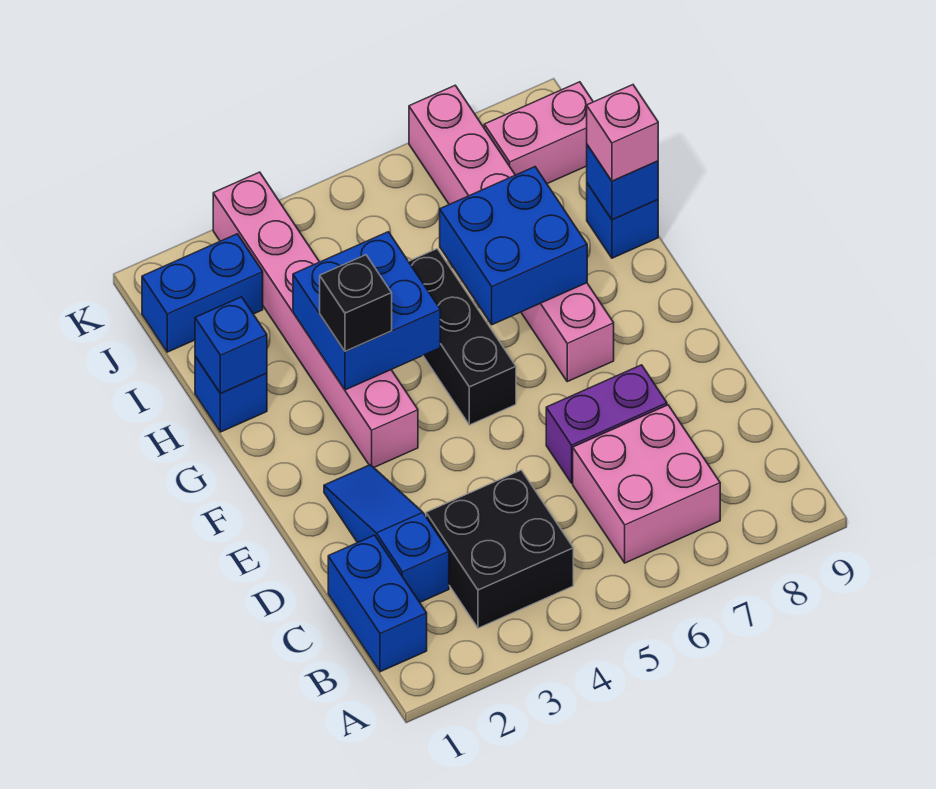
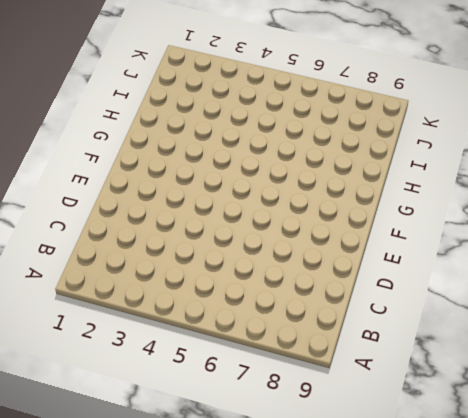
none -> blue brick B1:C1 level 1
none -> black brick B3:C4 level 1
none -> pink brick B6:C7 level 1

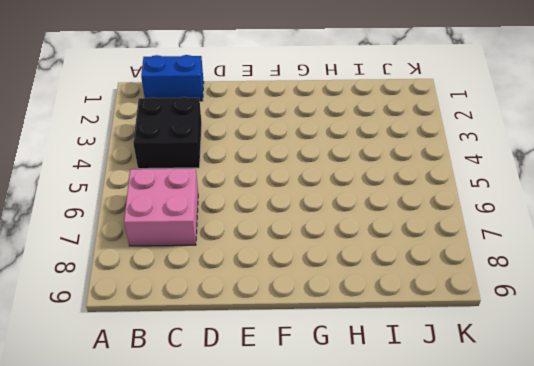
none -> blue slope C2:E2 level 1 top C
none -> purple brick D6:D7 level 1
none -> pink brick F3:K3 level 1

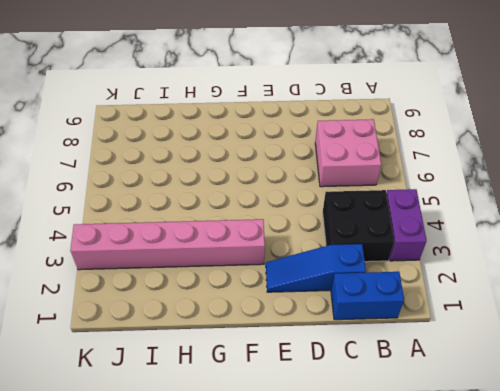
purple brick A3:A4 level 1 -> purple brick D6:D7 level 1
none -> black brick F5:H5 level 1
none -> pink brick F7:K7 level 1
none -> blue brick H1 level 1

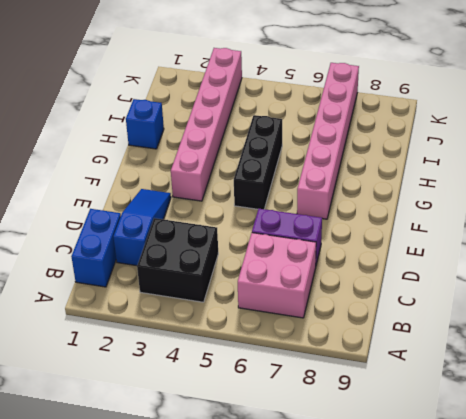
none -> blue brick H9 level 1
none -> blue brick J1:J2 level 1
none -> pink brick J8:J9 level 1

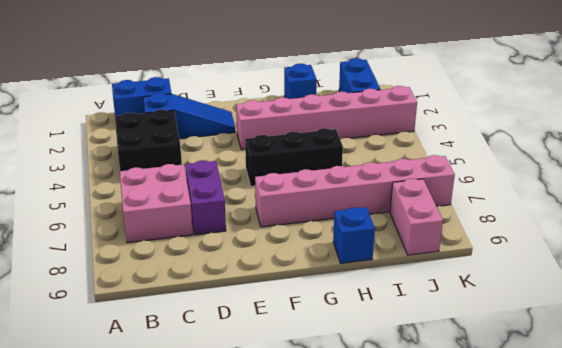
none -> blue brick G3:H4 level 2
none -> blue brick G6:H7 level 2
none -> blue brick H1 level 2

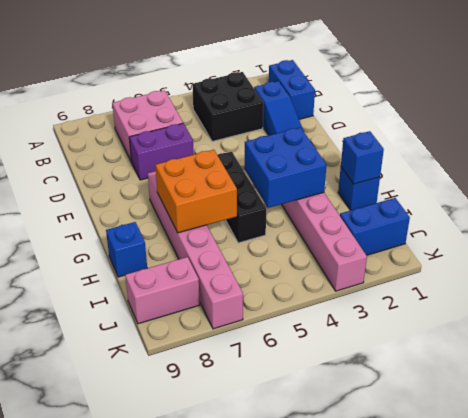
orange brick G6:H7 level 2 -> blue brick G6:H7 level 2
none -> blue brick H9 level 2
none -> black brick G3 level 3
none -> pink brick H9 level 3

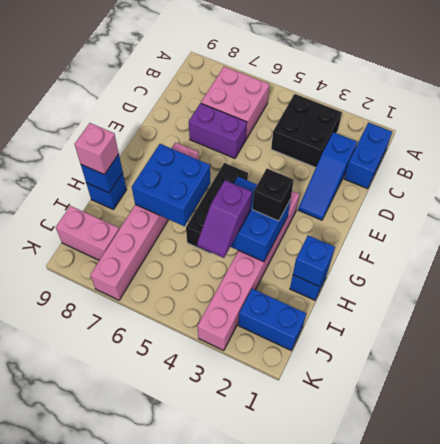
purple slope H4:I4 level 3 top H -> none

